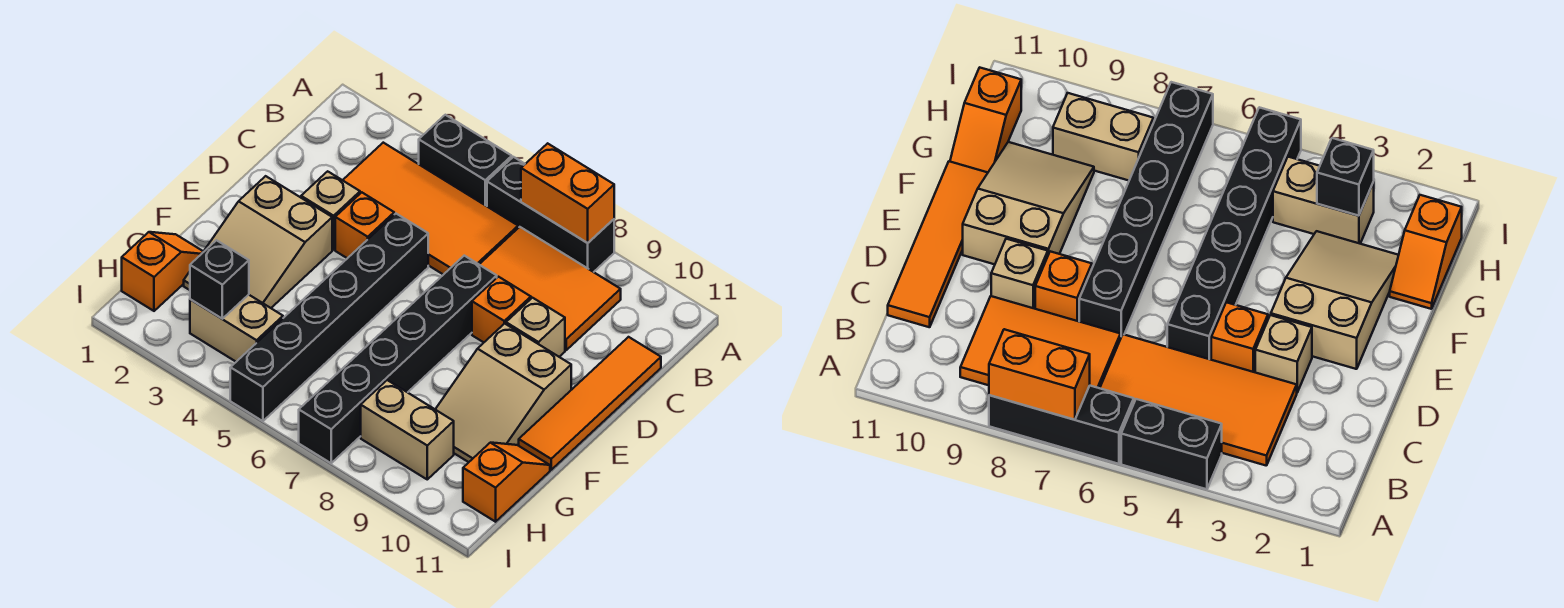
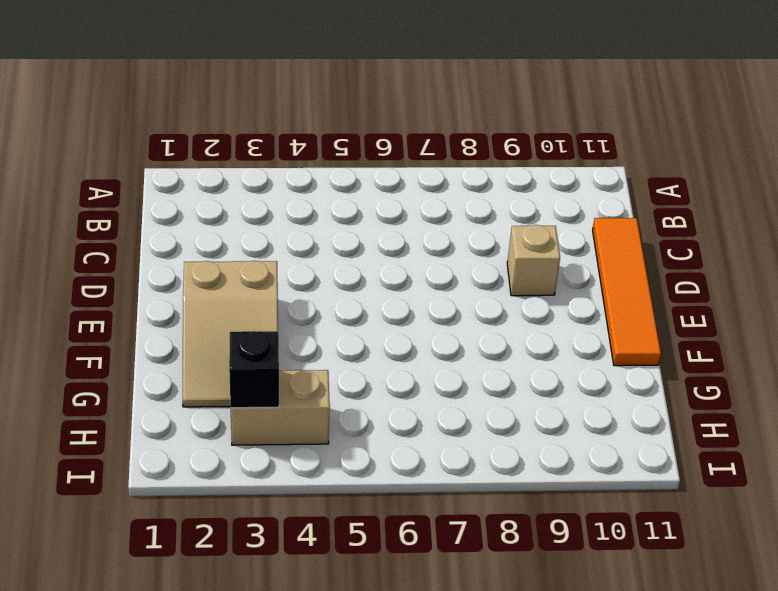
none -> black brick A4:A5 level 1
none -> black brick A6:A8 level 1
none -> orange tile B3:C6 level 1

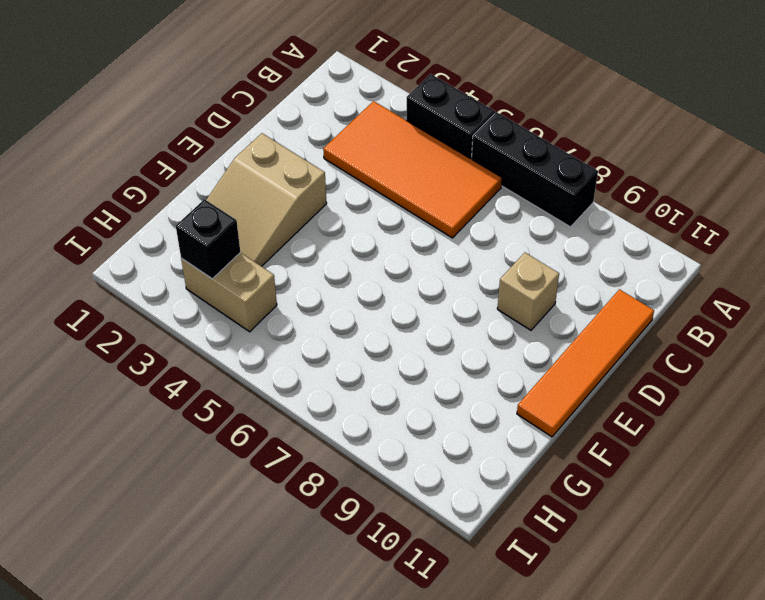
none -> orange tile B7:C9 level 1
none -> tan brick D3 level 1
none -> orange brick D4 level 1

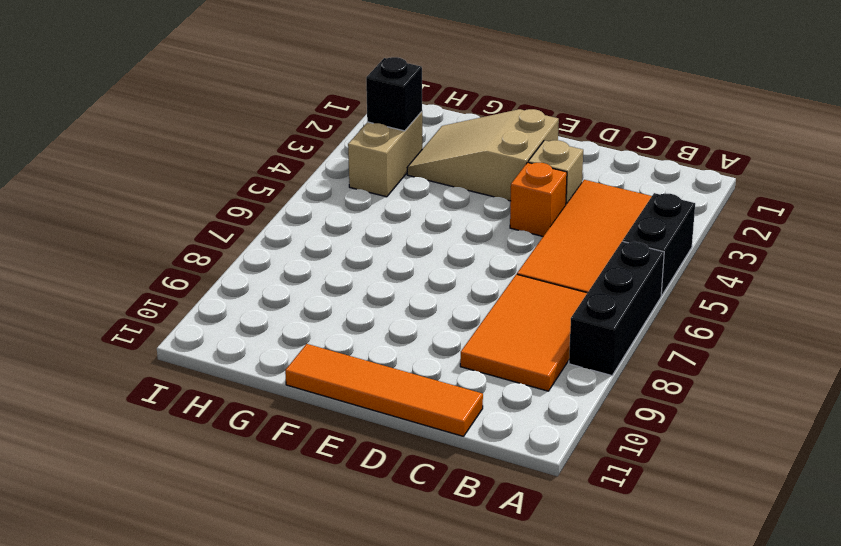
none -> black brick D5:I5 level 1
none -> black brick D7:I7 level 1
none -> orange brick D8 level 1

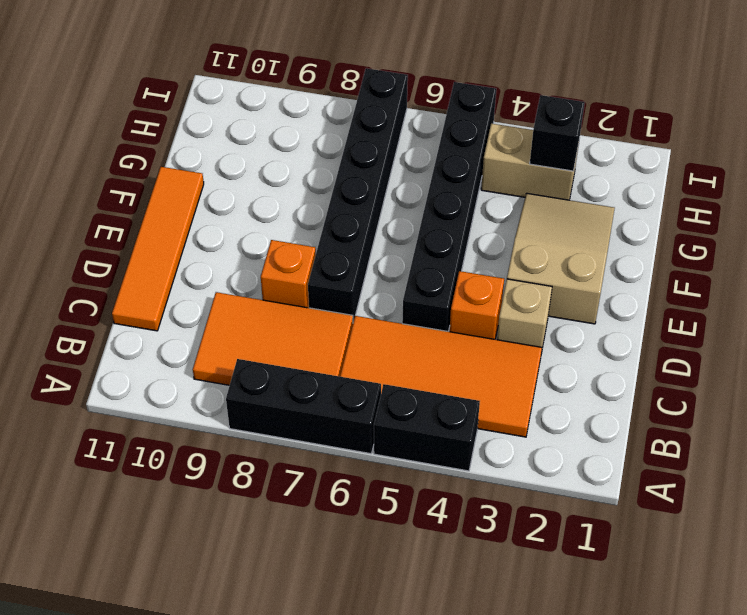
none -> tan brick D9 level 1
none -> tan slope E9:G10 level 1 top E
none -> orange slope G1:H1 level 1 top H

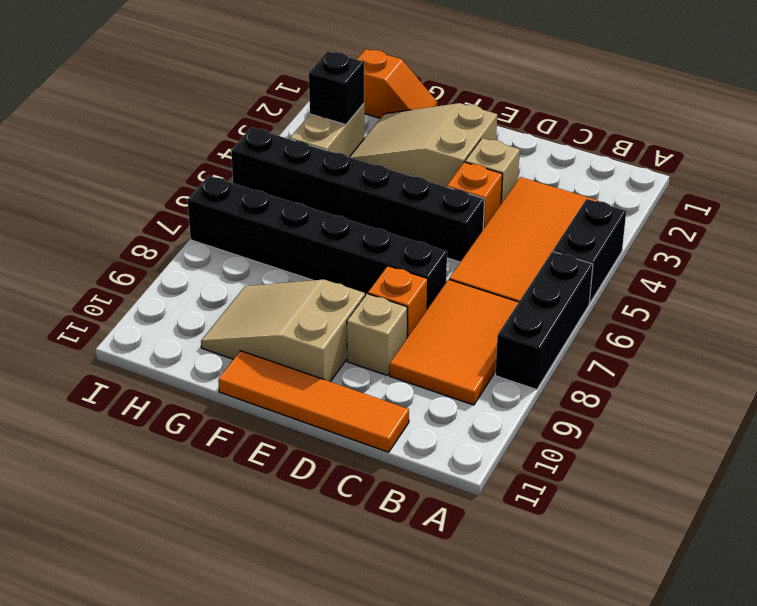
none -> orange slope G11:H11 level 1 top H
none -> tan brick H8:H9 level 1
none -> orange brick A7:A8 level 2

